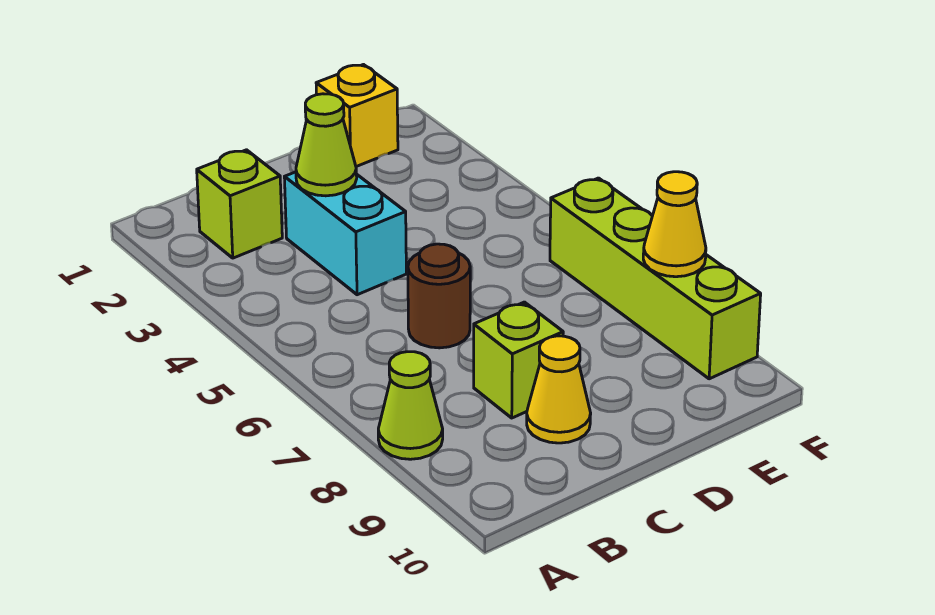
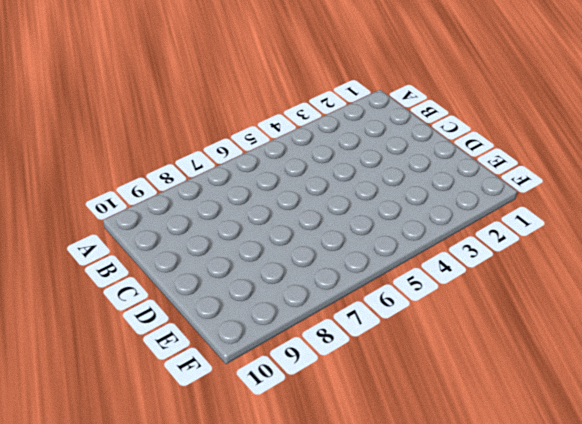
none -> lime cone A8 level 1
none -> lime brick B2 level 1

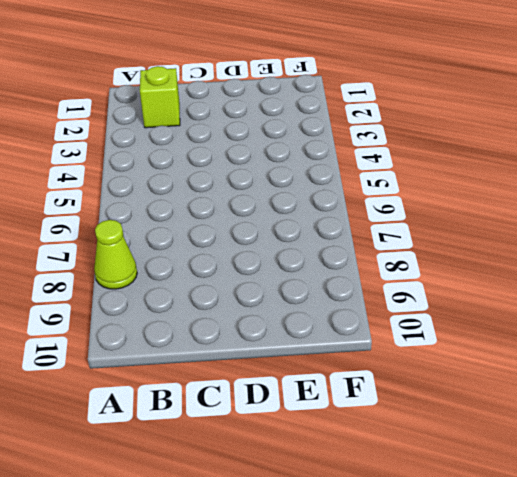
none -> cyan brick C3:C4 level 1
none -> brown round brick C6 level 1

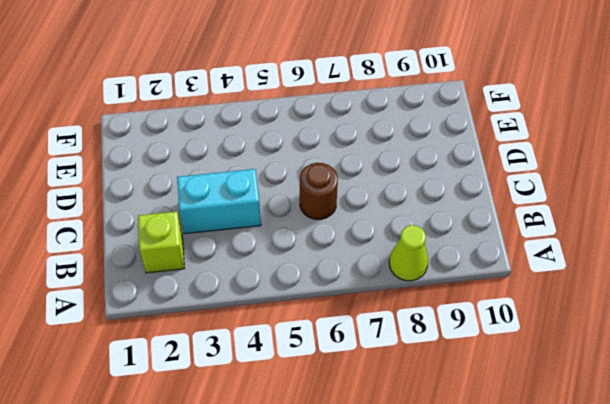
none -> lime brick C8 level 1
none -> yellow cone C9 level 1

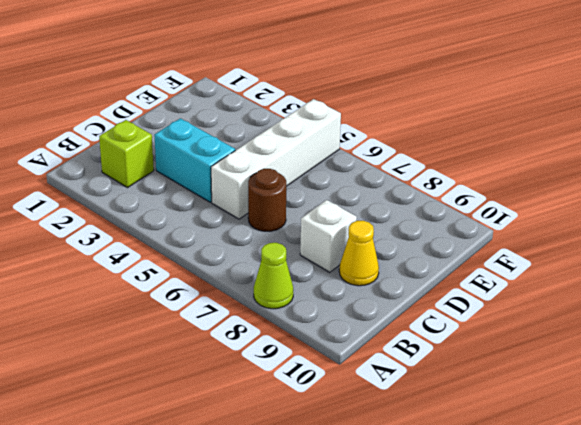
white brick C5:F5 level 1 -> none
white brick C8 level 1 -> lime brick C8 level 1
none -> yellow brick E1 level 1
none -> lime brick F6:F9 level 1

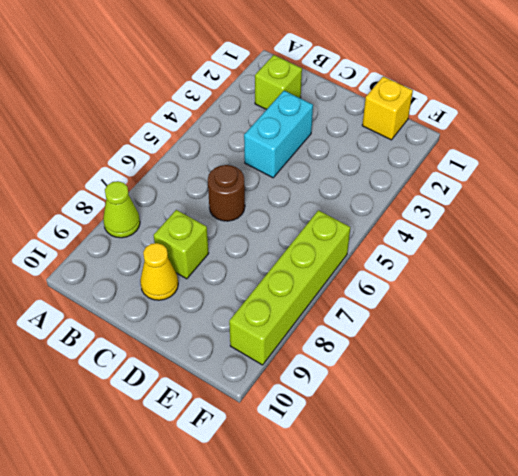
none -> lime cone C3 level 2
none -> yellow cone F8 level 2

